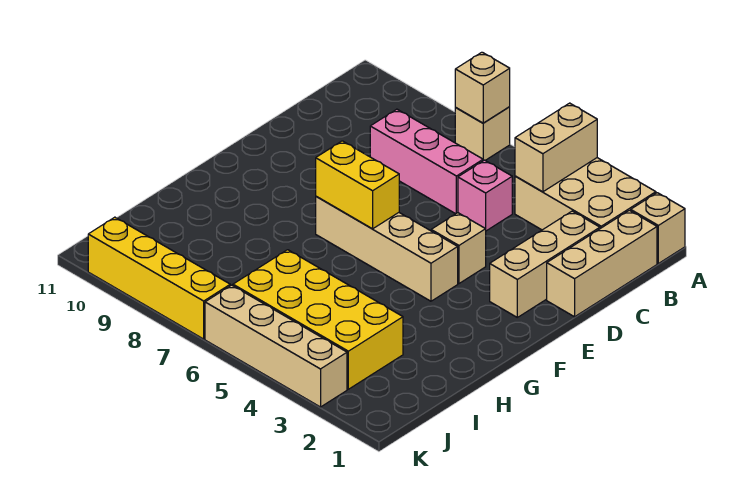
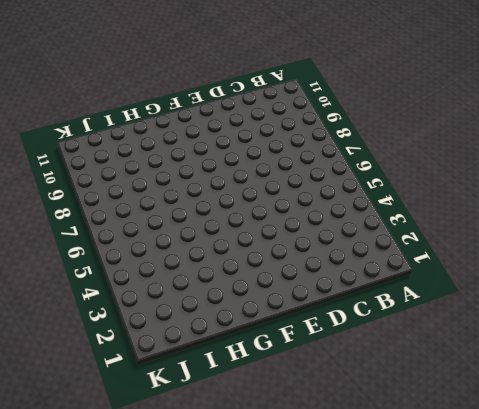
none -> tan brick A1 level 1
none -> tan brick A2:B4 level 1
none -> tan brick A7 level 1

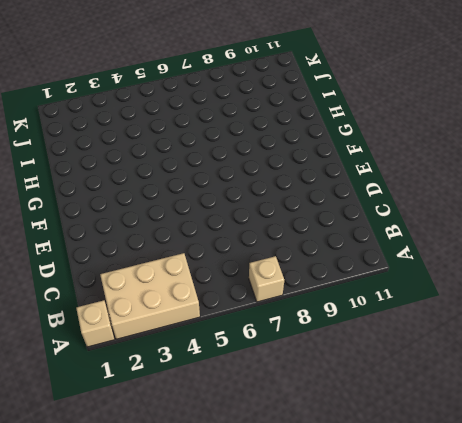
none -> tan brick B1:D1 level 1
none -> tan brick C2:E2 level 1
none -> pink brick C5 level 1

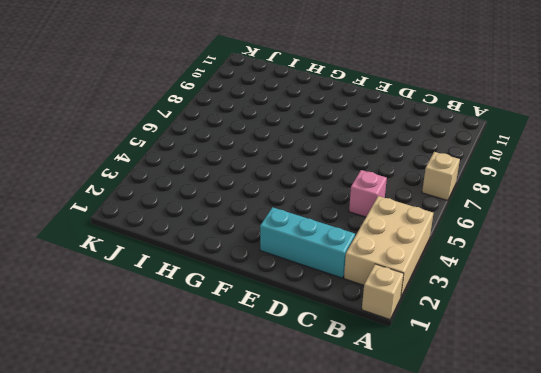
cyan brick C2:E2 level 1 -> tan brick C2:E2 level 1
none -> tan brick B1:D1 level 1
none -> pink brick C6:C8 level 1
none -> tan brick E4 level 1

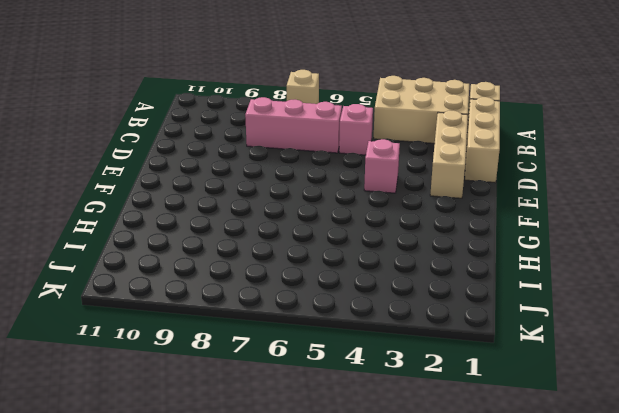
pink brick E4 level 1 -> tan brick E4 level 1
none -> tan brick F4:F7 level 1
none -> yellow brick I3:J6 level 1
none -> tan brick K3:K6 level 1

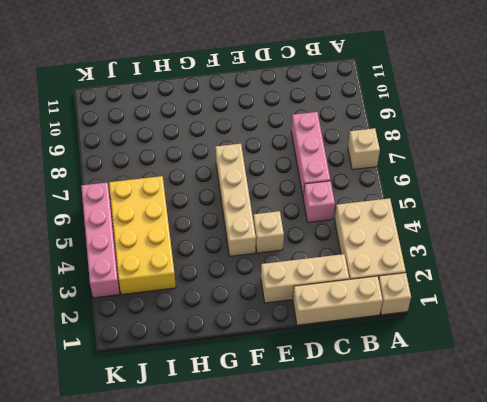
pink brick K3:K6 level 1 -> tan brick K3:K6 level 1
none -> yellow brick K7:K10 level 1
none -> tan brick A4:B4 level 2
none -> tan brick A7 level 2

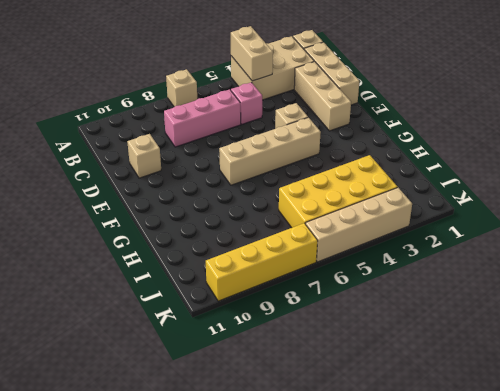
tan brick D10 level 1 -> tan brick A7 level 2
none -> yellow brick F6:F7 level 2

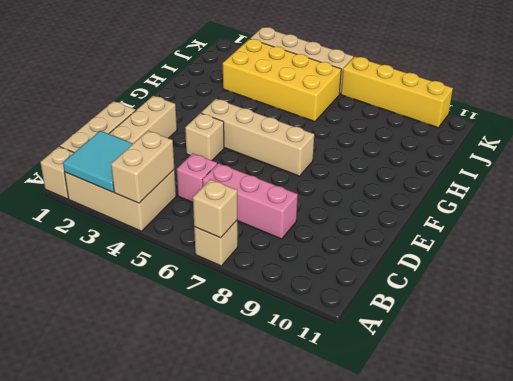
cyan tile A2:B3 level 2 -> none
none -> yellow brick F6:F7 level 2

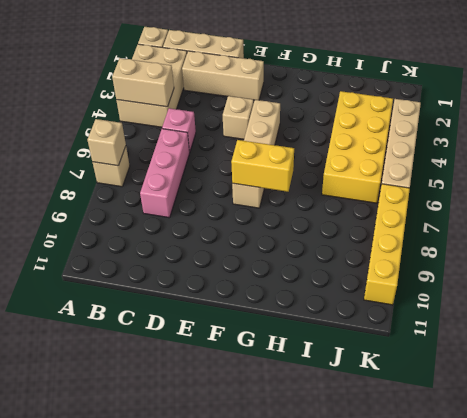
yellow brick F7:G7 level 2 -> yellow brick F6:F7 level 2

